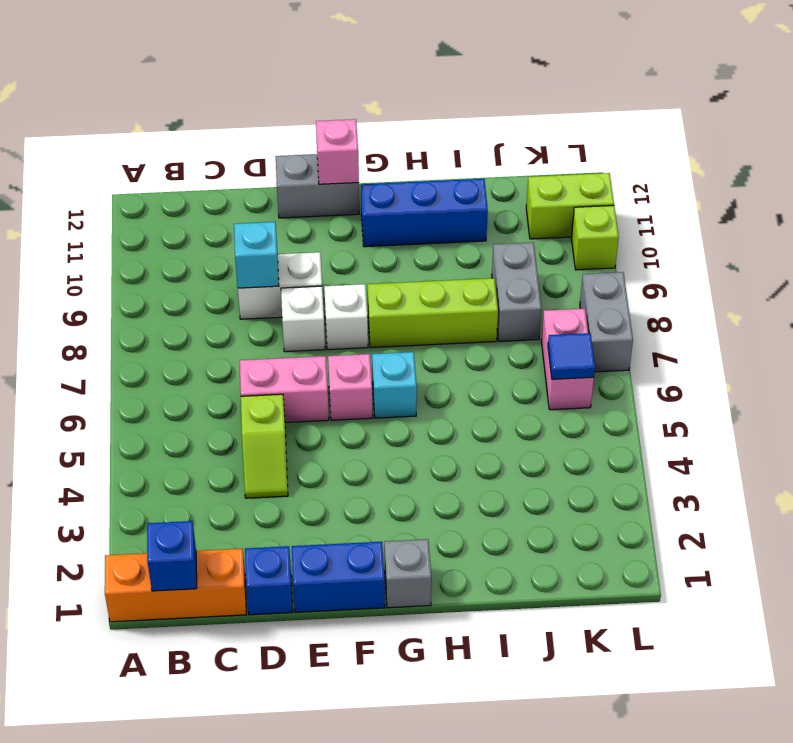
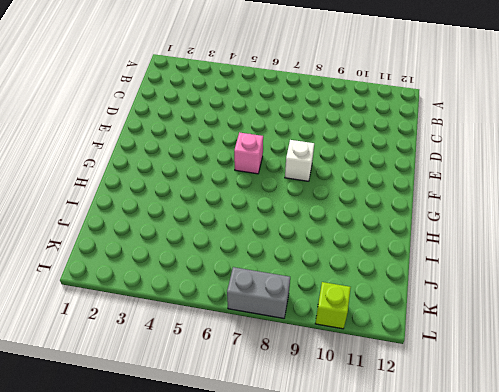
none -> orange brick A1:C1 level 1
none -> blue brick D1 level 1
none -> lime slope D4:D5 level 1 top 5

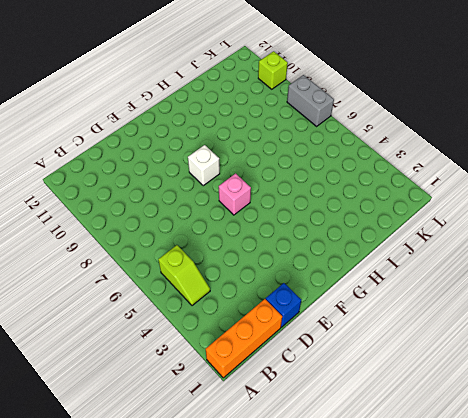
lime slope B4:B5 level 1 top 5 -> lime slope D4:D5 level 1 top 5
none -> pink brick D6:E6 level 1
none -> white brick D9:E9 level 1
none -> blue brick E1:F1 level 1

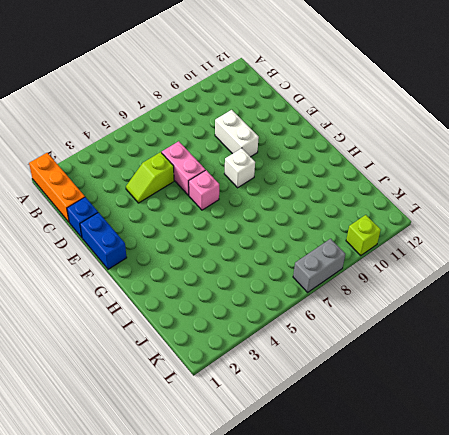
none -> white brick E8 level 1
none -> grey brick E12:F12 level 1
none -> grey brick G1 level 1

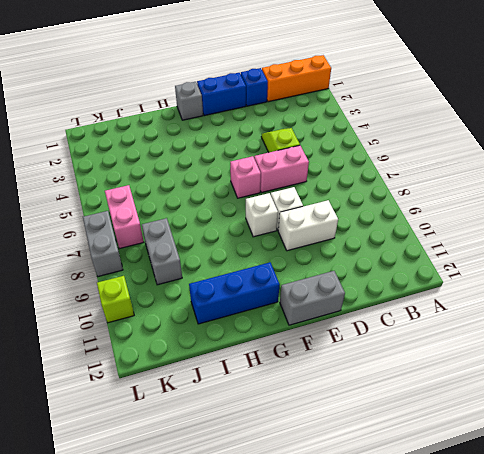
none -> cyan brick G6 level 1
none -> lime brick G8:I8 level 1
none -> lime brick K11:L11 level 1

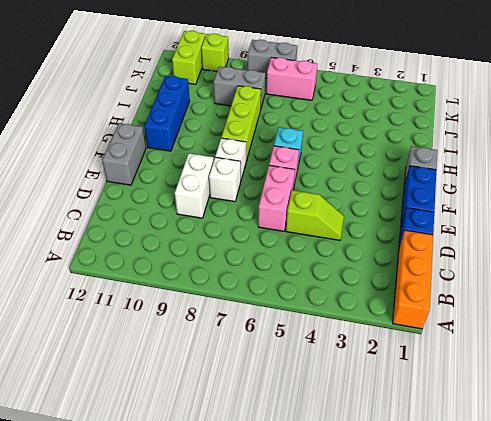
none -> blue brick B1 level 2
none -> cyan brick D9 level 2
none -> pink brick F12 level 2

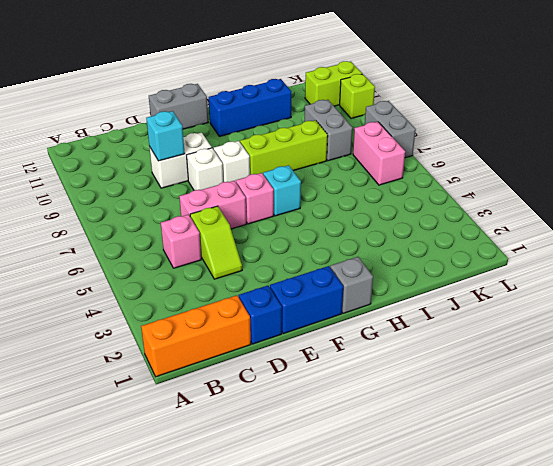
pink brick C5 level 1 -> pink brick F12 level 2
none -> blue brick B1 level 2
none -> blue tile K6 level 2

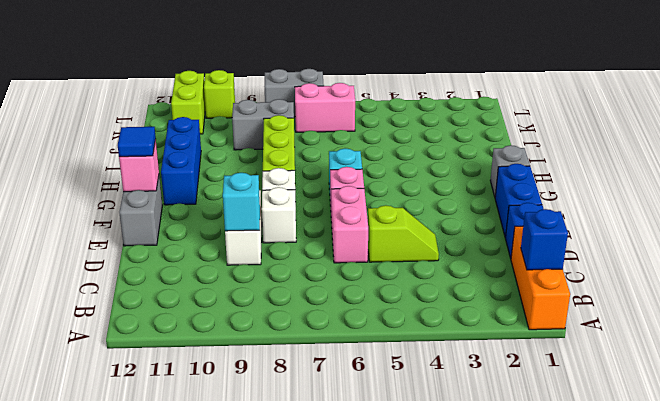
blue tile F12 level 3 -> blue tile K6 level 2

